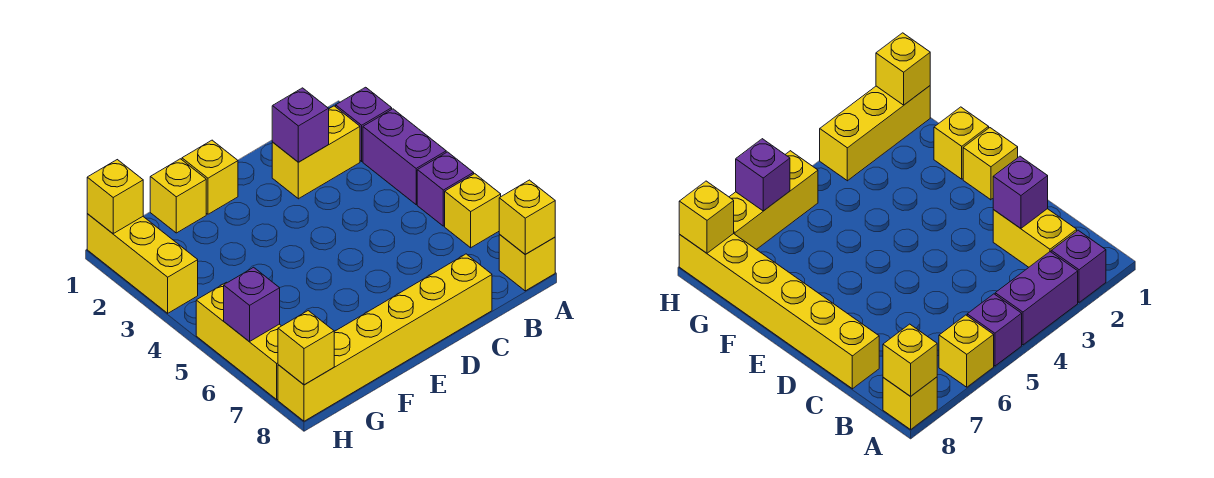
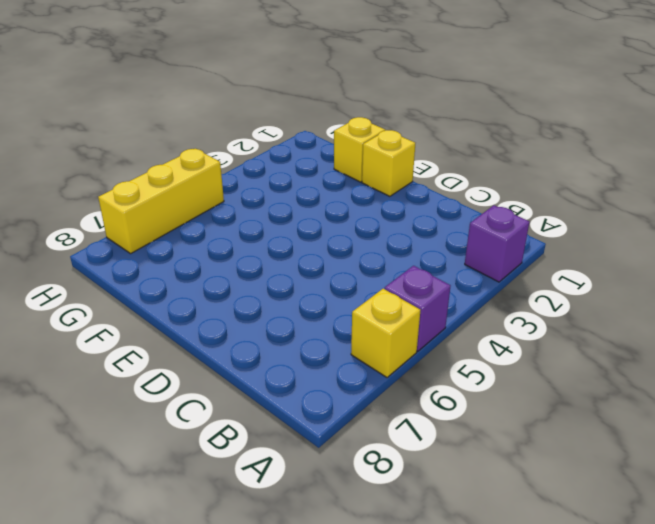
none -> purple brick A3:A4 level 1
none -> yellow brick A8 level 1
none -> yellow brick B2:C2 level 1

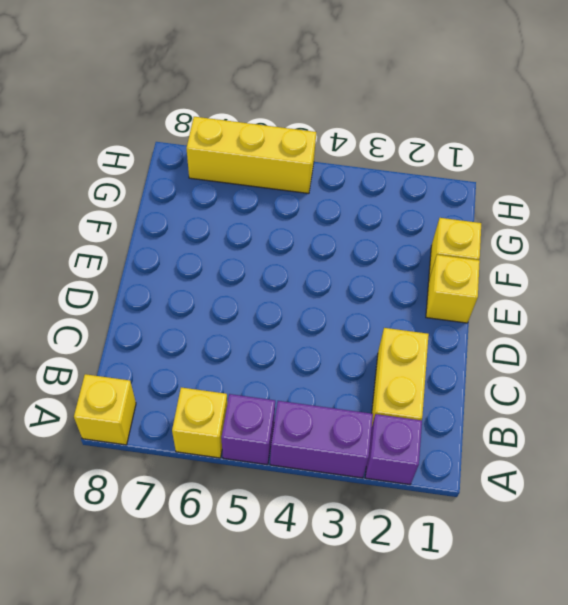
none -> yellow brick C8:H8 level 1
none -> yellow brick H1:H3 level 1
none -> yellow brick A8 level 2

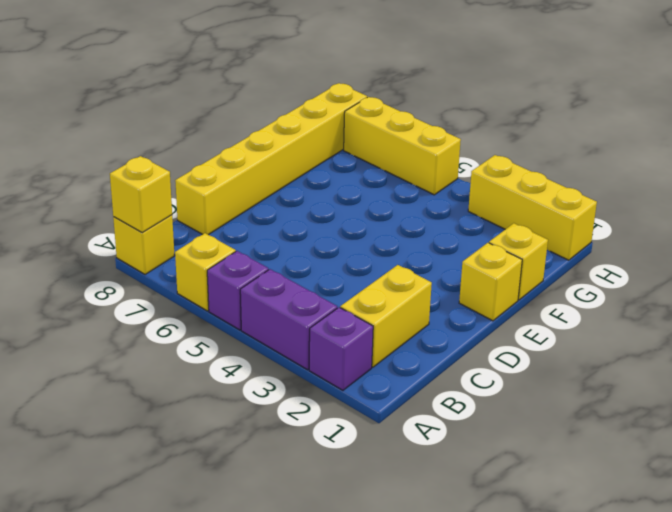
none -> purple brick C2 level 2
none -> yellow brick H1 level 2
none -> purple brick H6 level 2

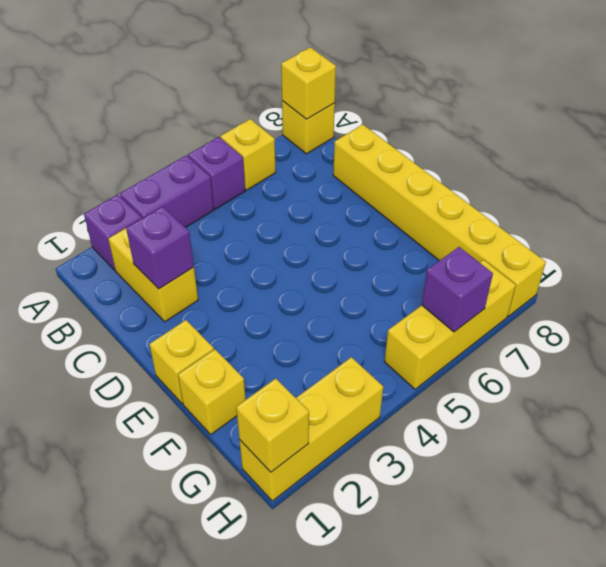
none -> yellow brick H8 level 2

